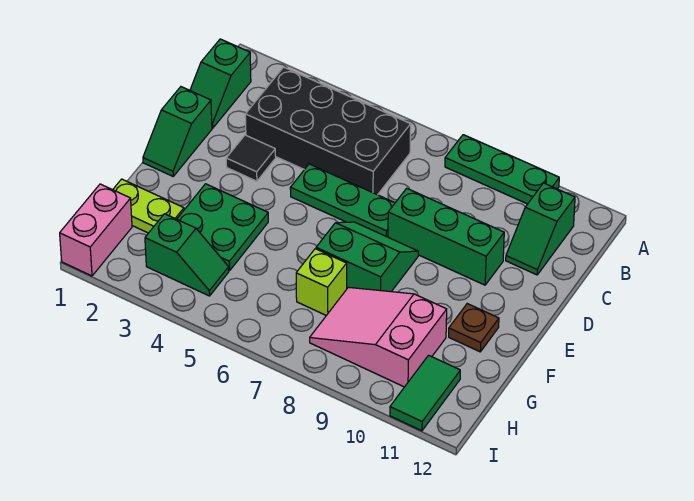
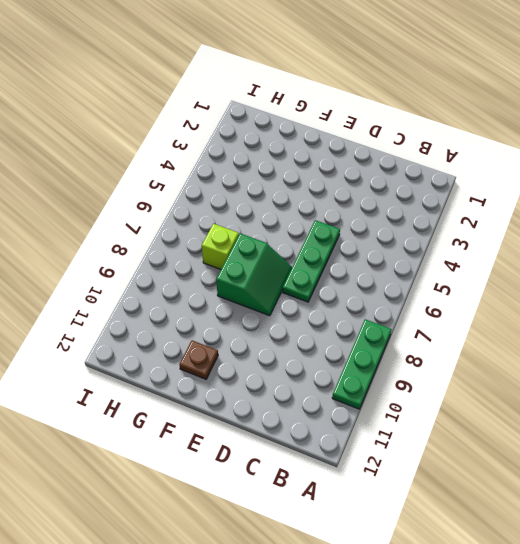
none -> green slope B1:C1 level 1 top B
none -> black brick B3:C6 level 1
none -> green slope B11:C11 level 1 top B

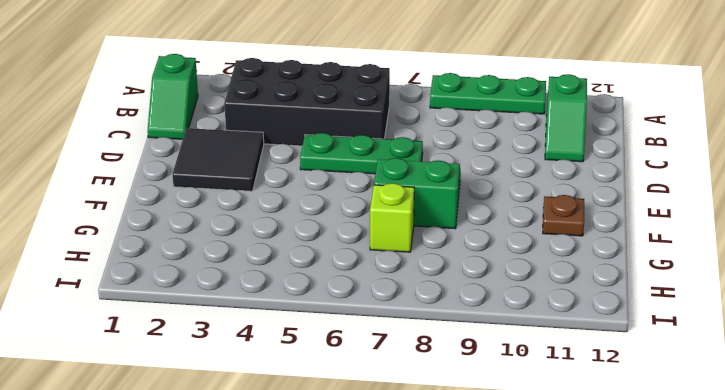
black tile D2:E3 level 1 -> black tile D3 level 1
none -> green slope D1:E1 level 1 top D
none -> green brick D8:D10 level 1
none -> green plate F3:G4 level 1

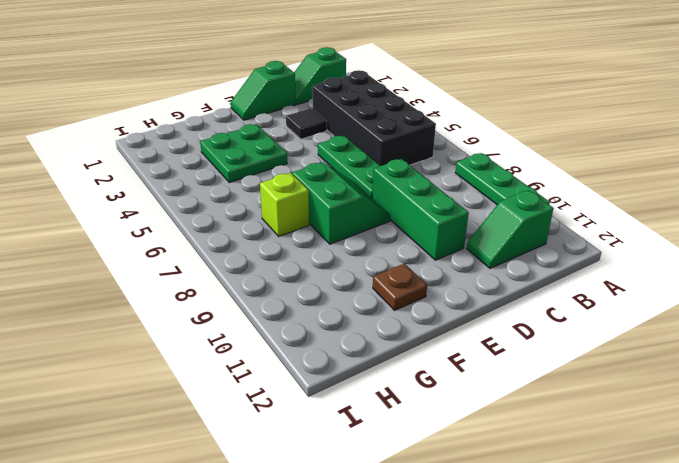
none -> lime plate G1:G2 level 1
none -> pink slope G8:H10 level 1 top 10
none -> pink brick H1:I1 level 1

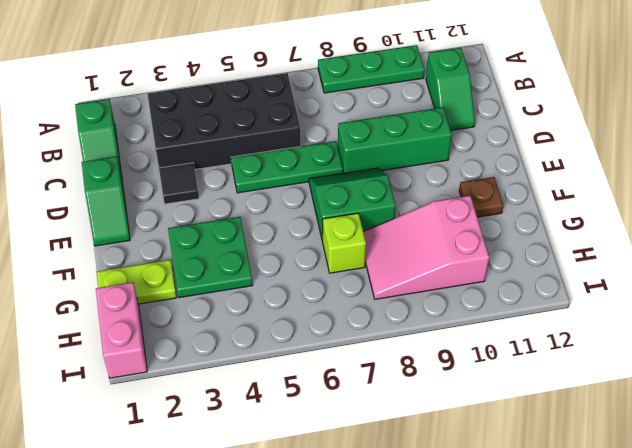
none -> green slope H3:H4 level 1 top 3
none -> green tile H11:I11 level 1

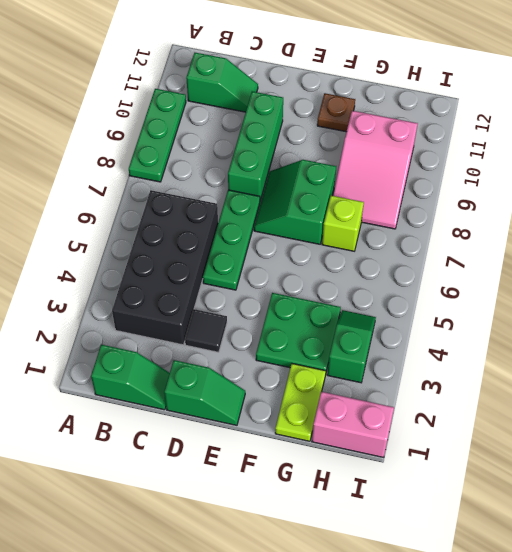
none -> green tile H11:I11 level 1

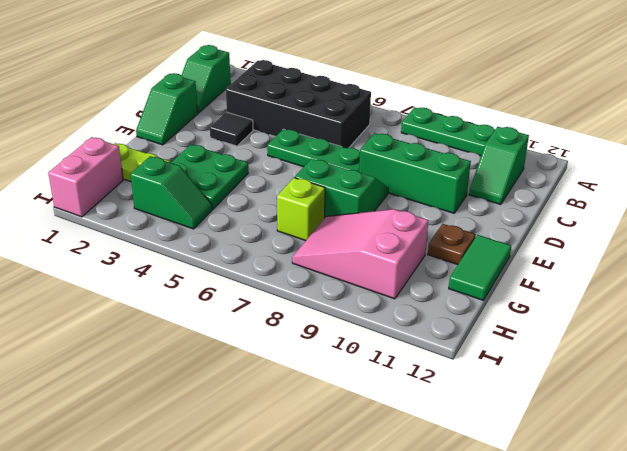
green tile F12:G12 level 1 -> green tile H11:I11 level 1

